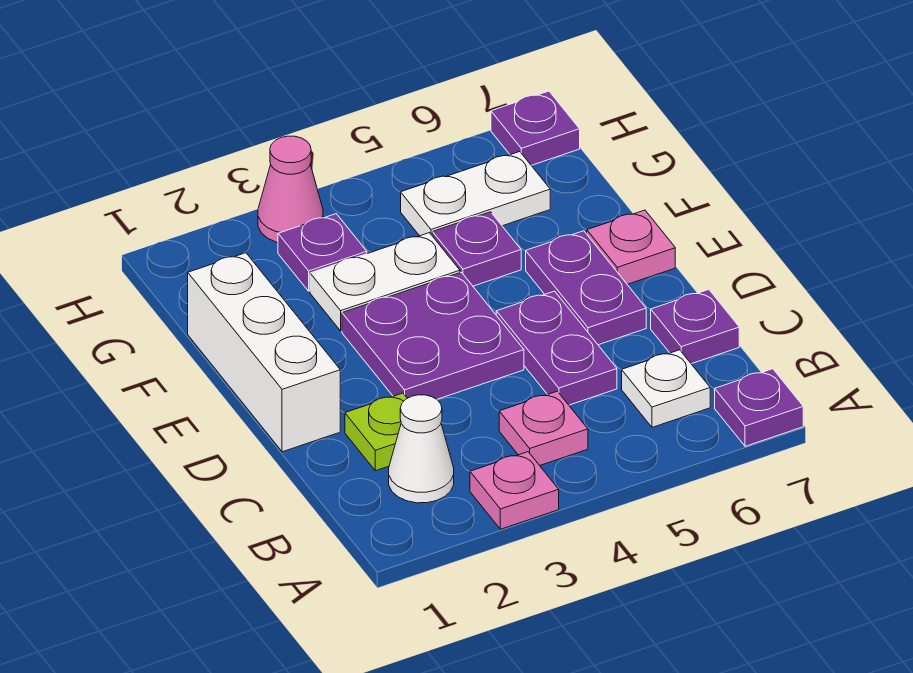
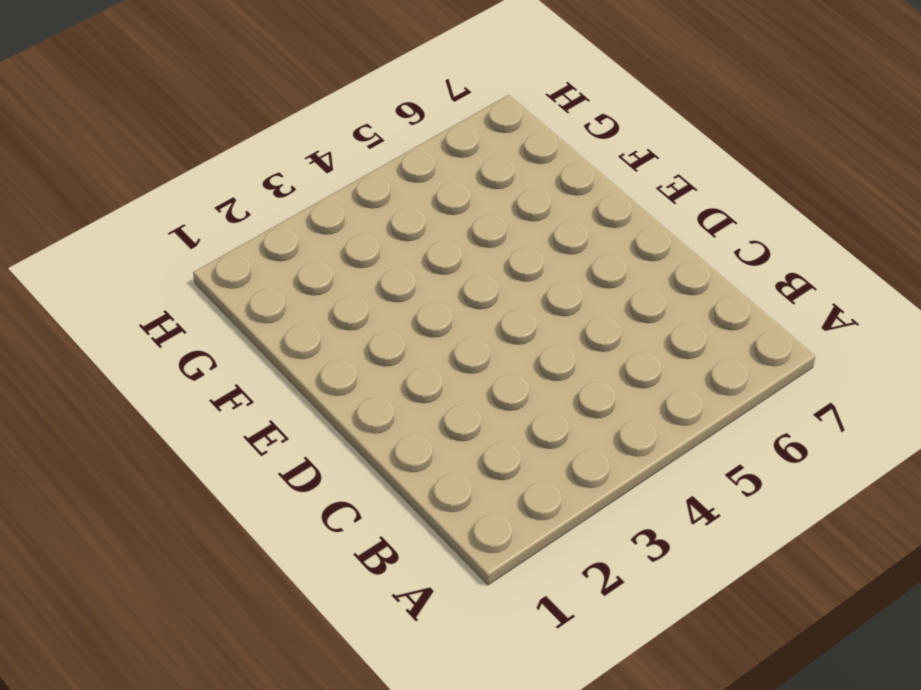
none -> pink plate A3 level 1
none -> purple plate A7 level 1
none -> white cone B2 level 1

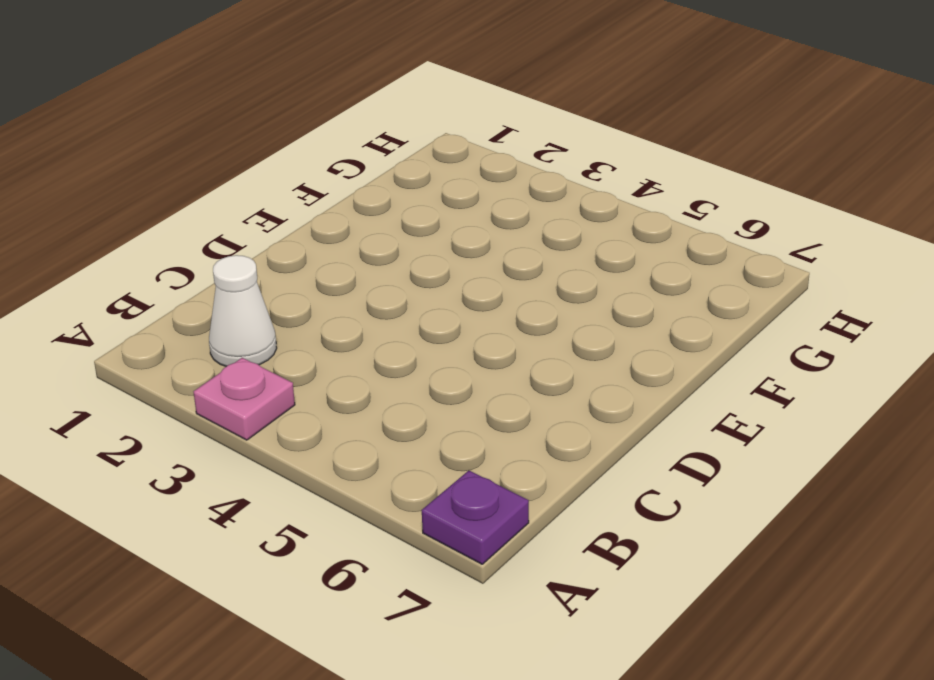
none -> pink plate B4 level 1
none -> white plate B6 level 1
none -> lime plate C2 level 1

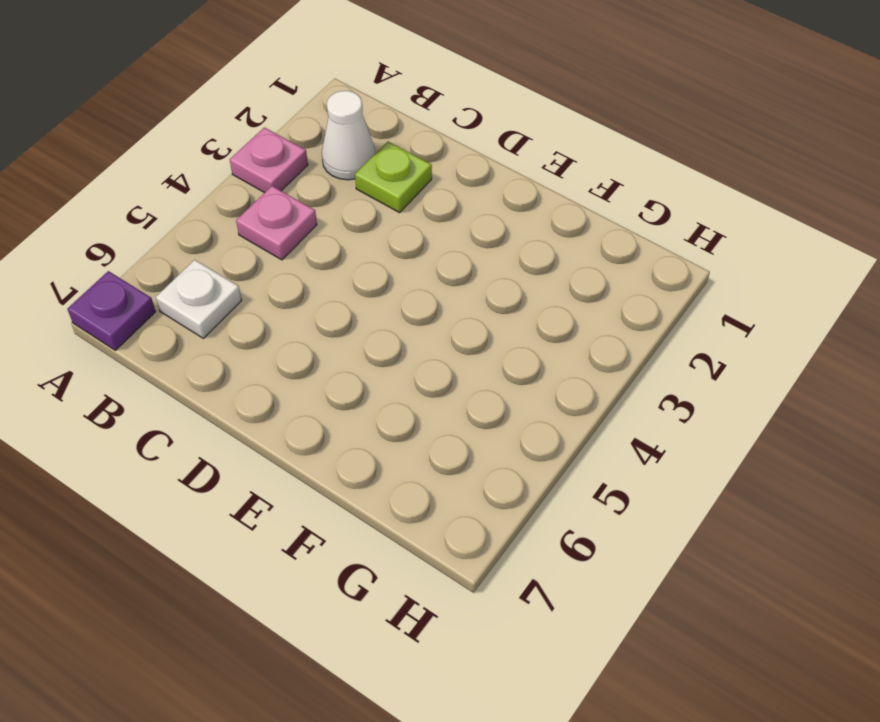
none -> purple plate C5:D5 level 1
none -> purple plate C7 level 1
none -> white brick D1:F1 level 1

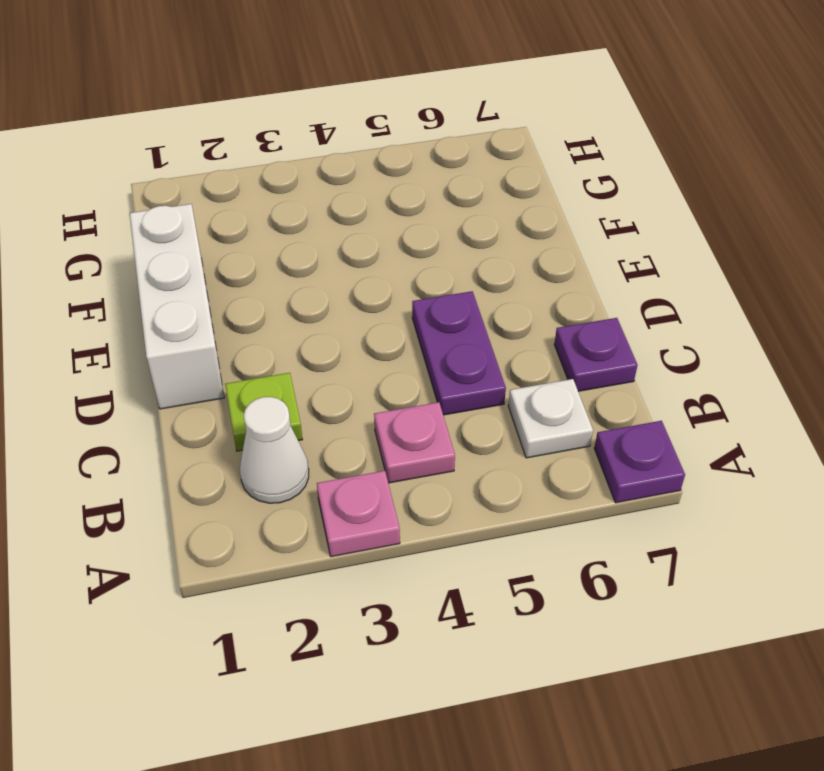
none -> purple plate D3:E4 level 1
none -> purple plate D6:E6 level 1
none -> pink plate E7 level 1

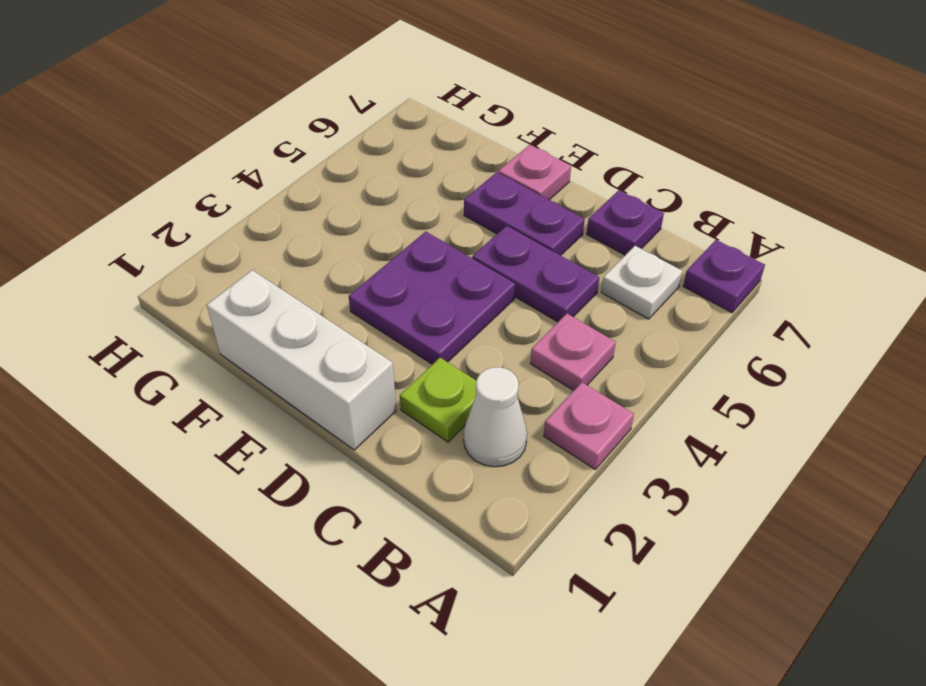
none -> white plate F3:F4 level 1
none -> purple plate F5 level 1
none -> purple plate G3 level 1

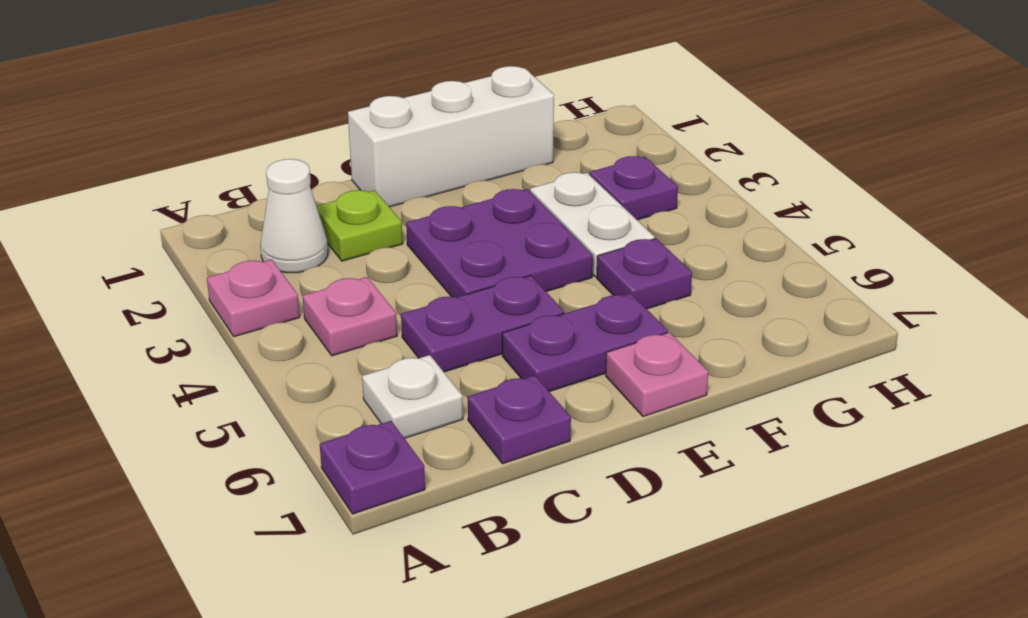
none -> white plate G5:G6 level 1
none -> pink cone H3 level 1
none -> purple plate H7 level 1

